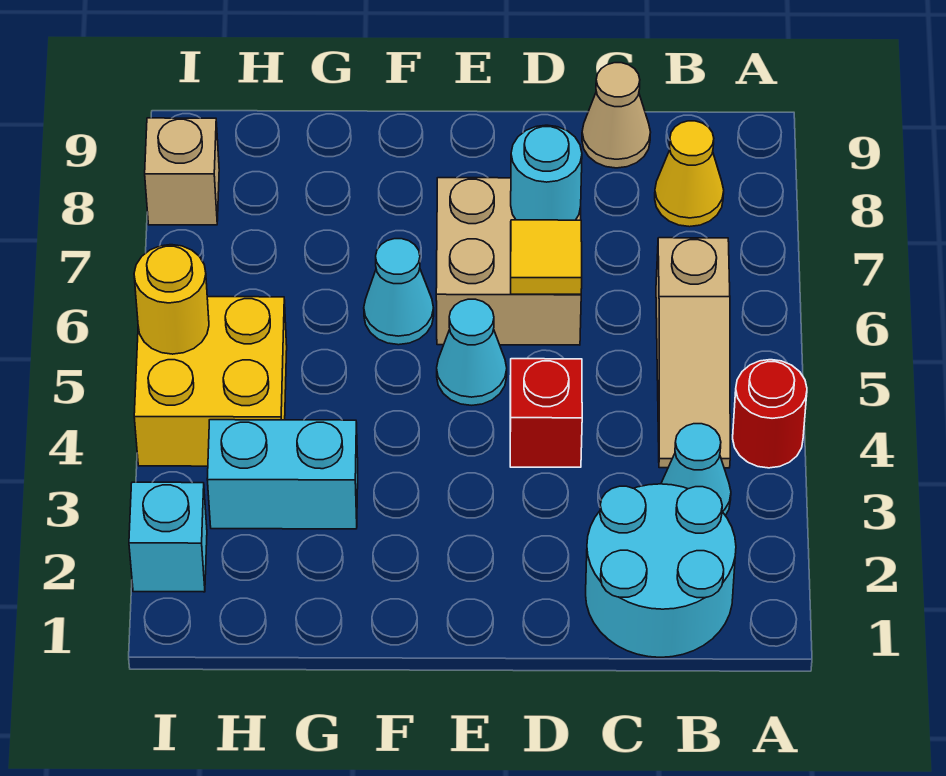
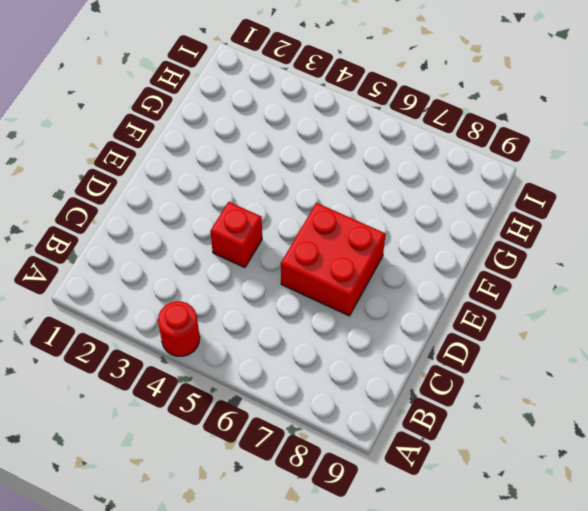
red brick D6:E7 level 1 -> tan brick D6:E7 level 1
none -> cyan round brick B1:C2 level 1
none -> cyan cone B3 level 1
none -> tan slope B4:B6 level 1 top 6

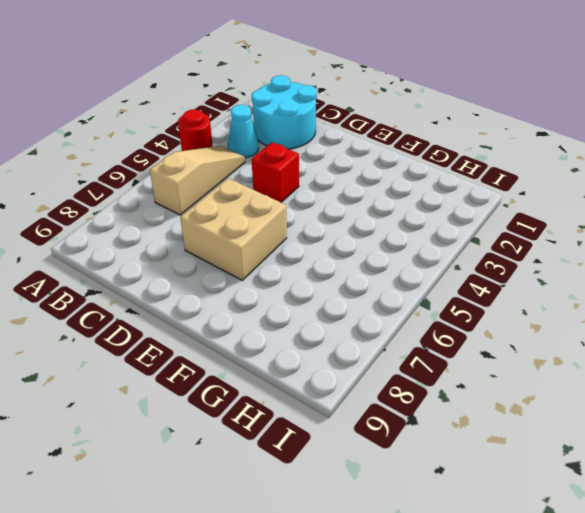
none -> yellow cone B8 level 1
none -> tan cone C9 level 1
none -> cyan cone E5 level 1

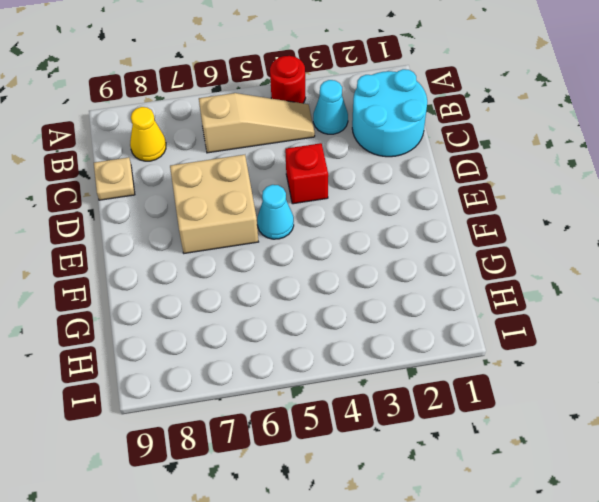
tan plate C9 level 1 -> tan cone C9 level 1
none -> cyan cone F6 level 1
none -> cyan brick G3:H3 level 1
none -> yellow brick H4:I5 level 1

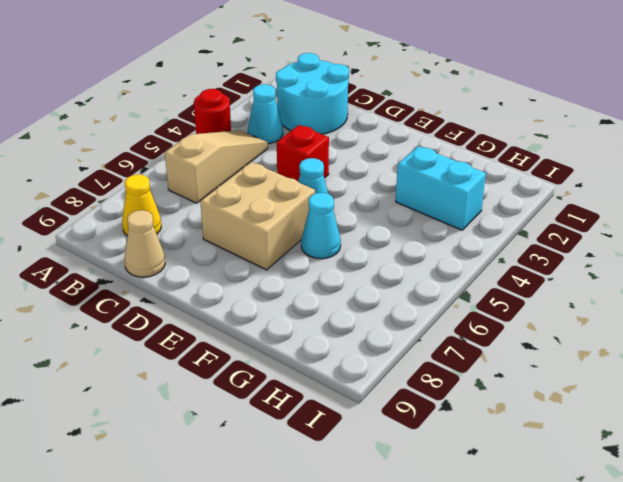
none -> yellow brick H4:I5 level 1
none -> cyan brick I2 level 1
none -> tan brick I8 level 1

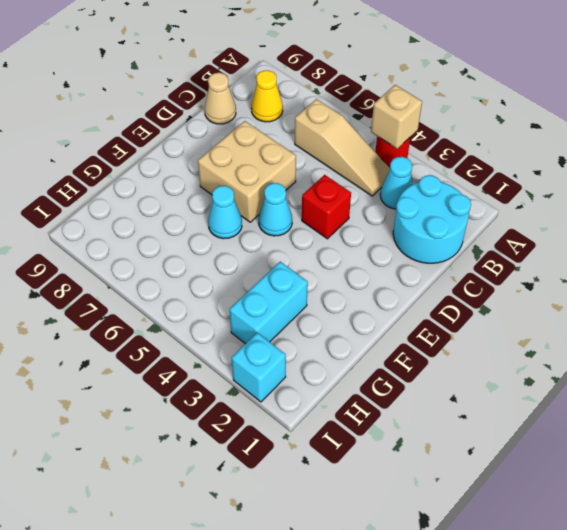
tan brick A4 level 2 -> tan brick I8 level 1
none -> yellow brick H4:I5 level 1
none -> yellow tile D6 level 2
none -> cyan round brick D7 level 2

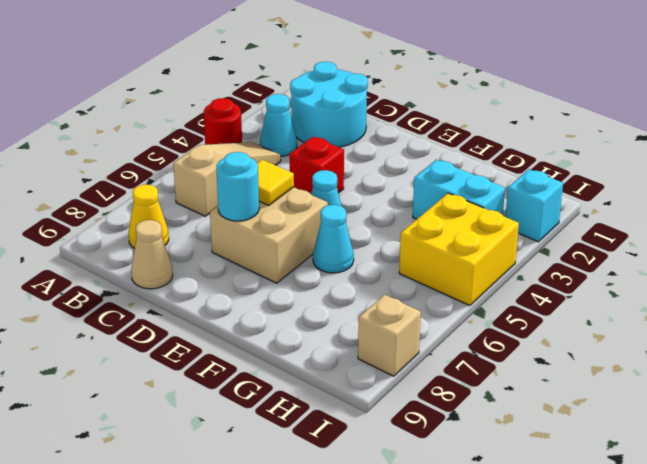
none -> yellow round brick I5 level 2

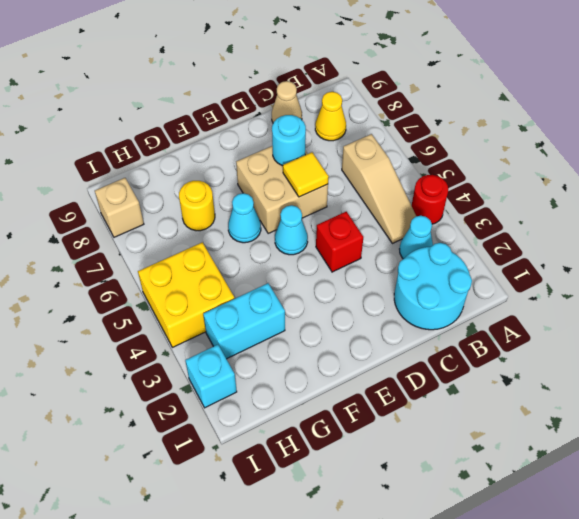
yellow round brick G7 level 1 -> yellow round brick I5 level 2

